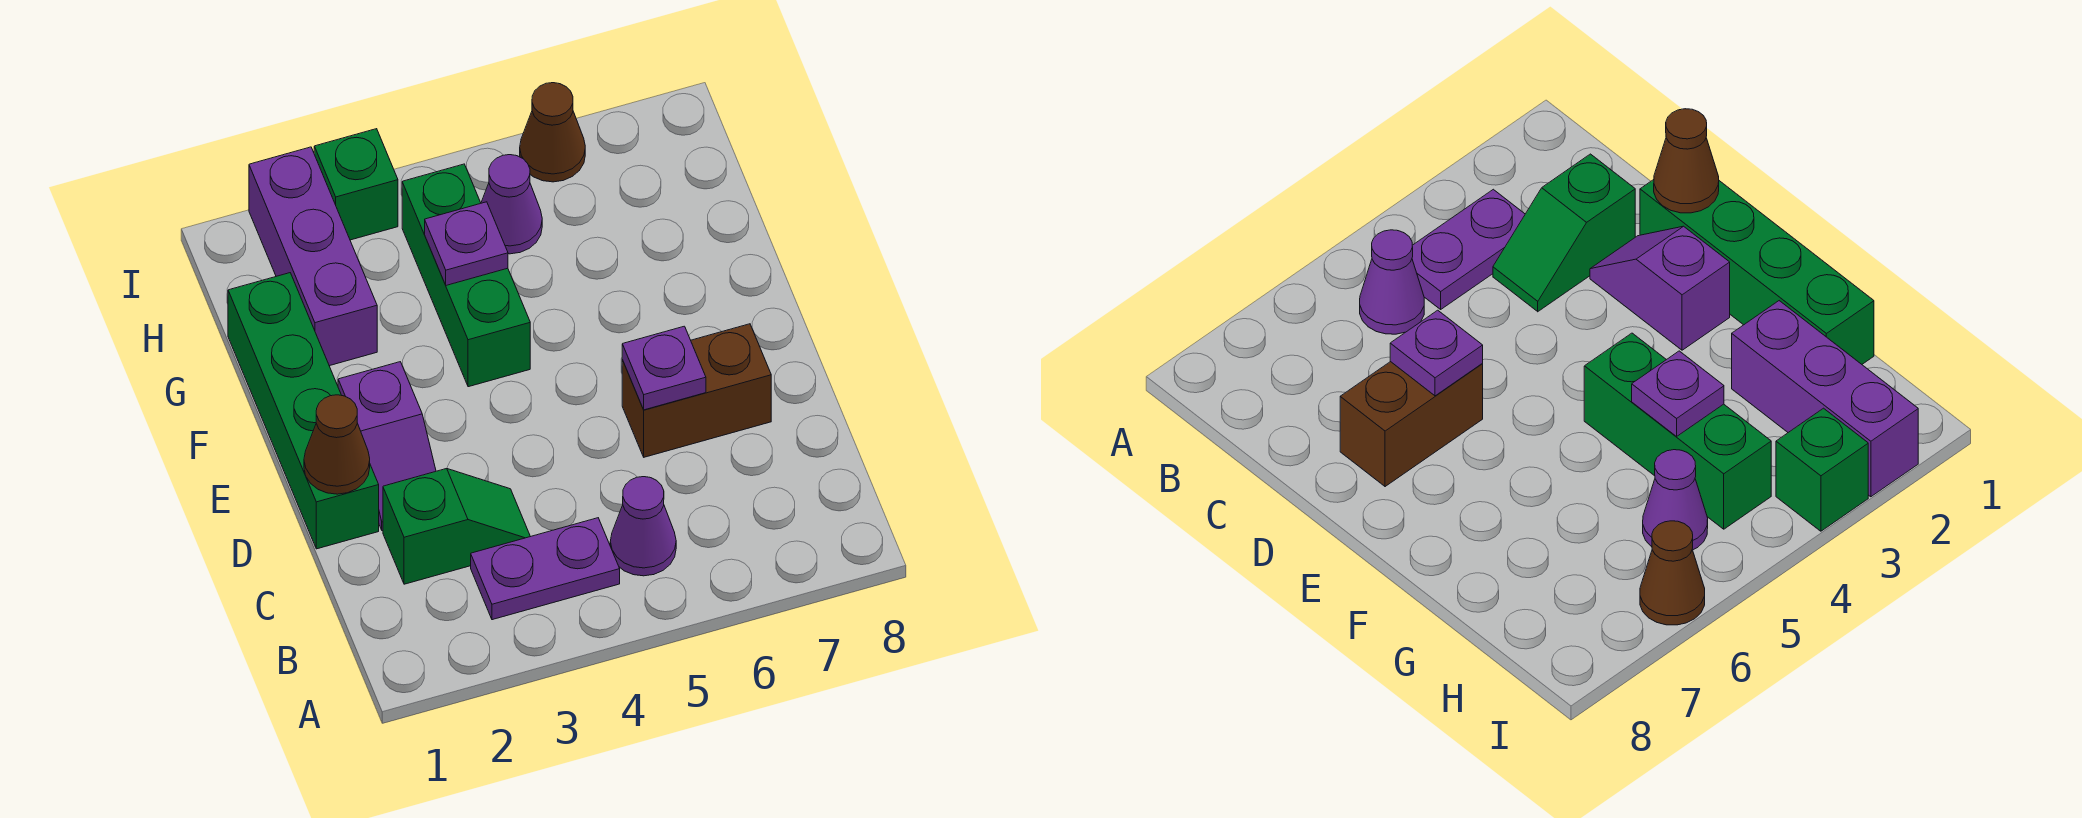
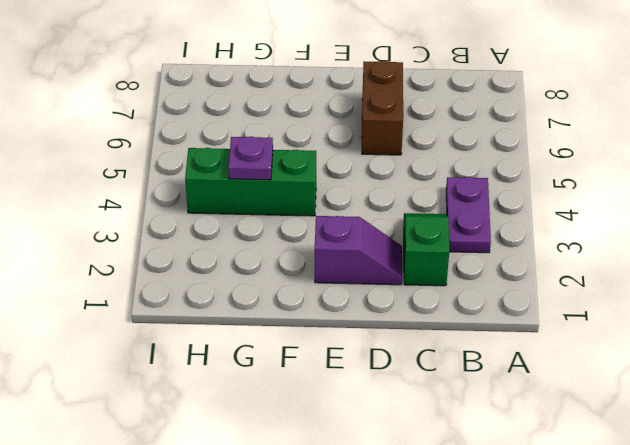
none -> purple cone B5 level 1
none -> green brick D1:G1 level 1
none -> purple brick G2:I2 level 1

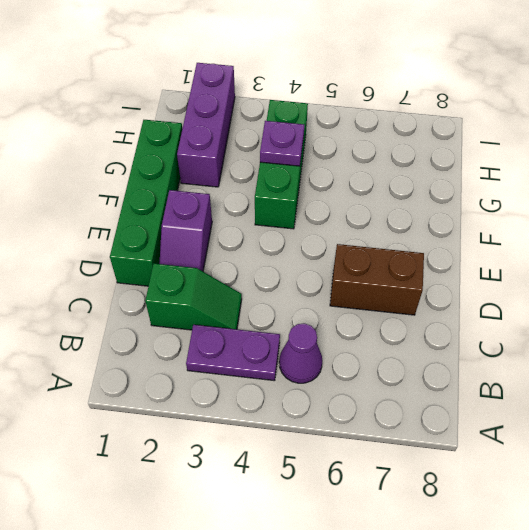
none -> purple cone H5 level 1
none -> green brick I3 level 1
none -> brown cone I6 level 1

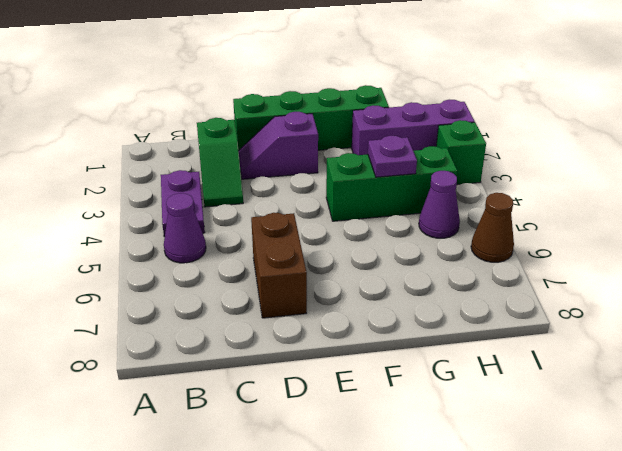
none -> brown cone D1 level 2
none -> purple plate D6 level 2

